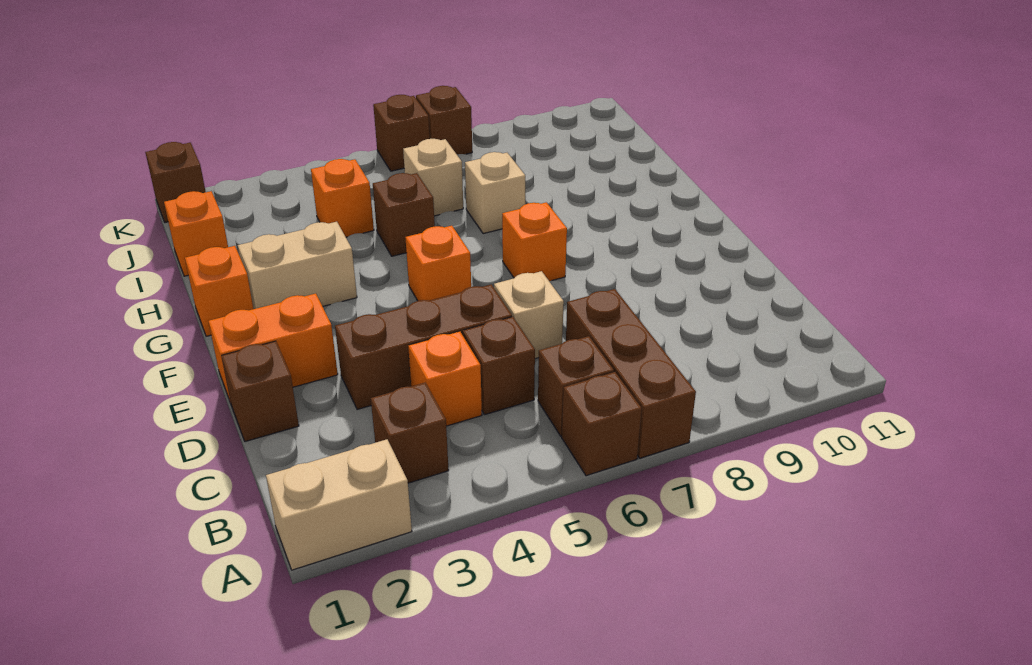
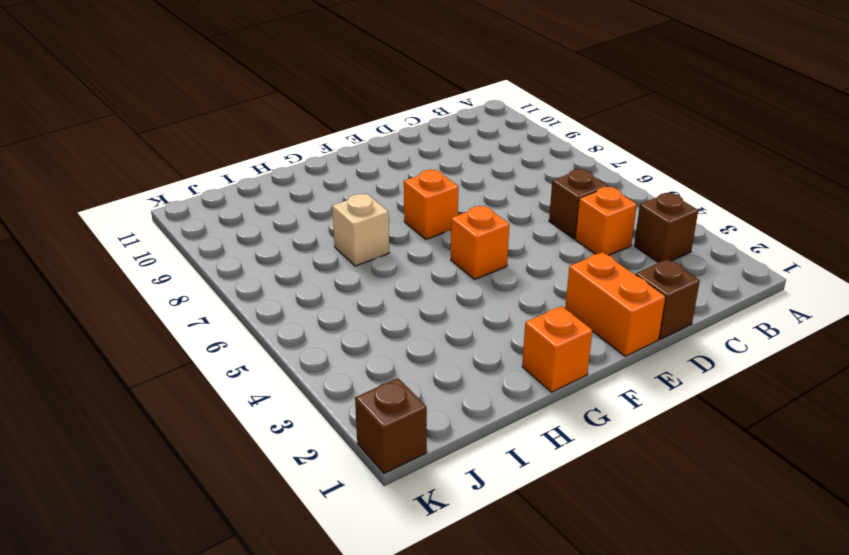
none -> tan brick A1:A2 level 1
none -> brown brick A6 level 1
none -> brown brick A7:C7 level 1

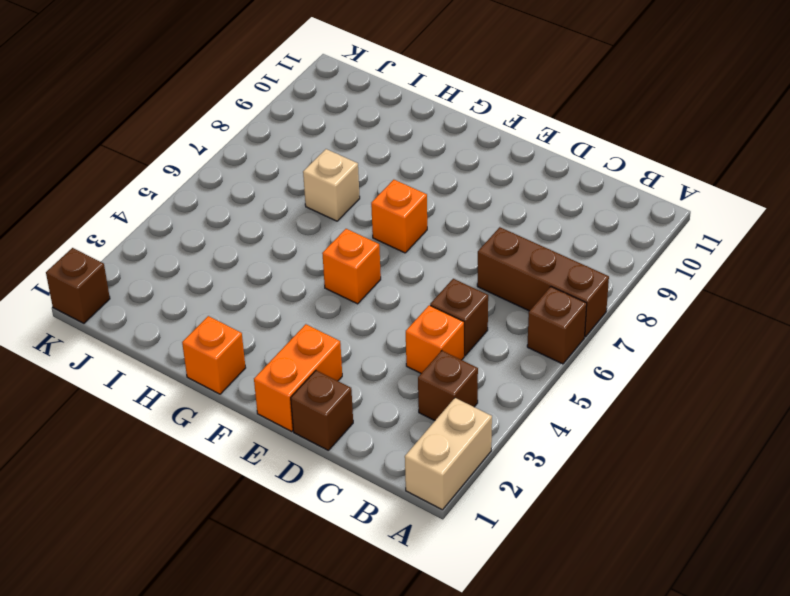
none -> brown brick B6 level 1
none -> brown brick D3:D5 level 1
none -> tan brick D6 level 1

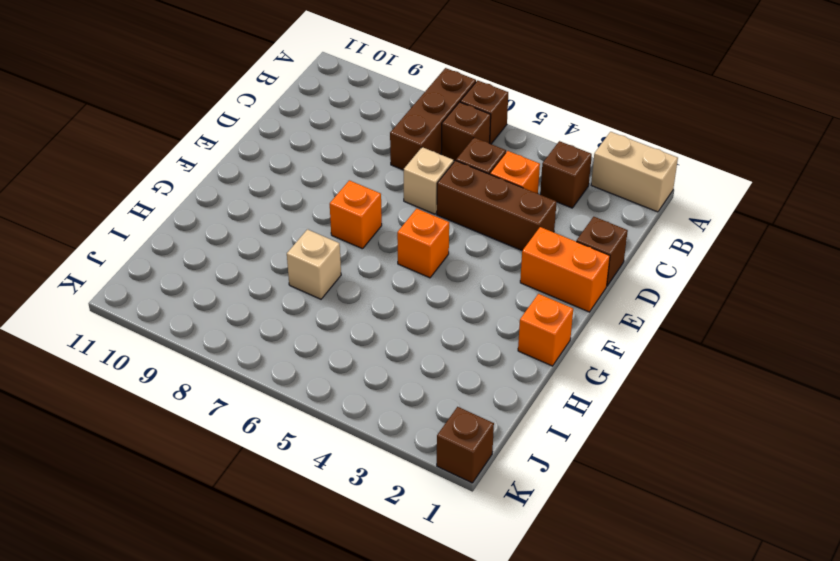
none -> tan brick G2:G3 level 1
none -> brown brick H5 level 1
none -> orange brick I1 level 1

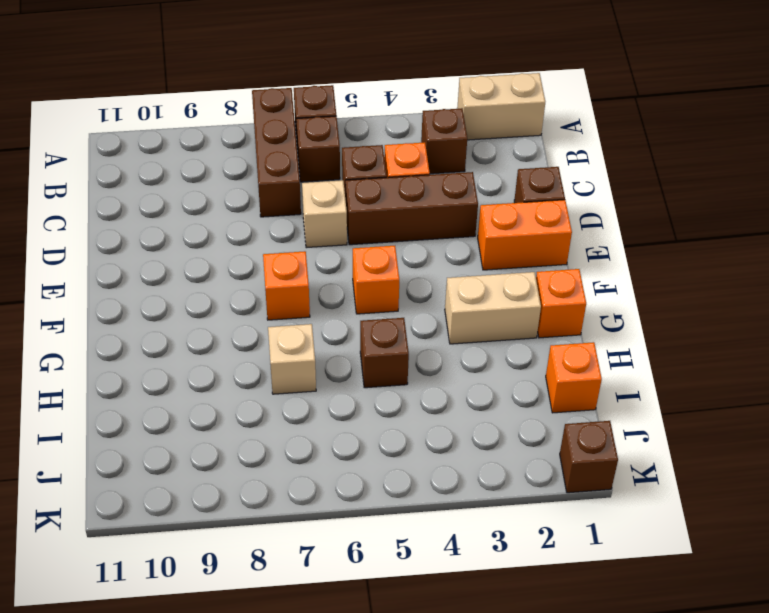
none -> orange brick I4 level 1
none -> tan brick I6 level 1
none -> brown brick K6 level 1

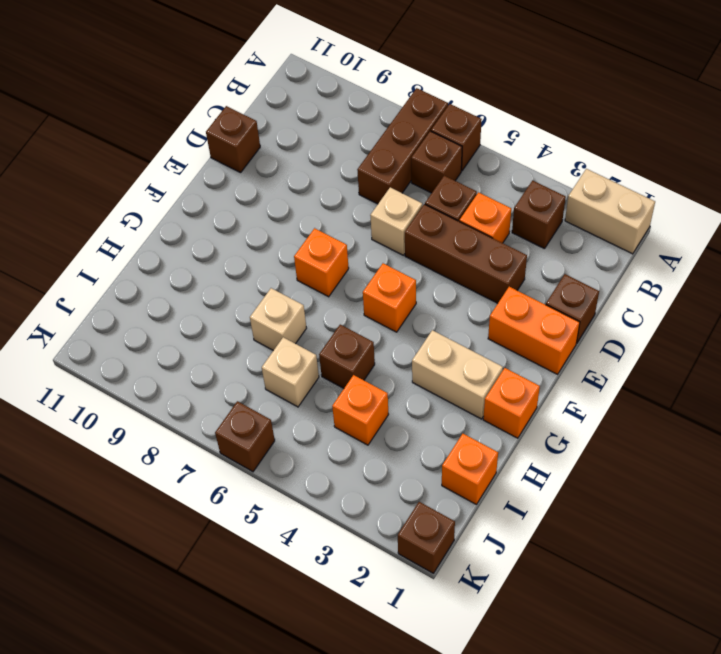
brown brick D11 level 1 -> brown brick K7 level 1

